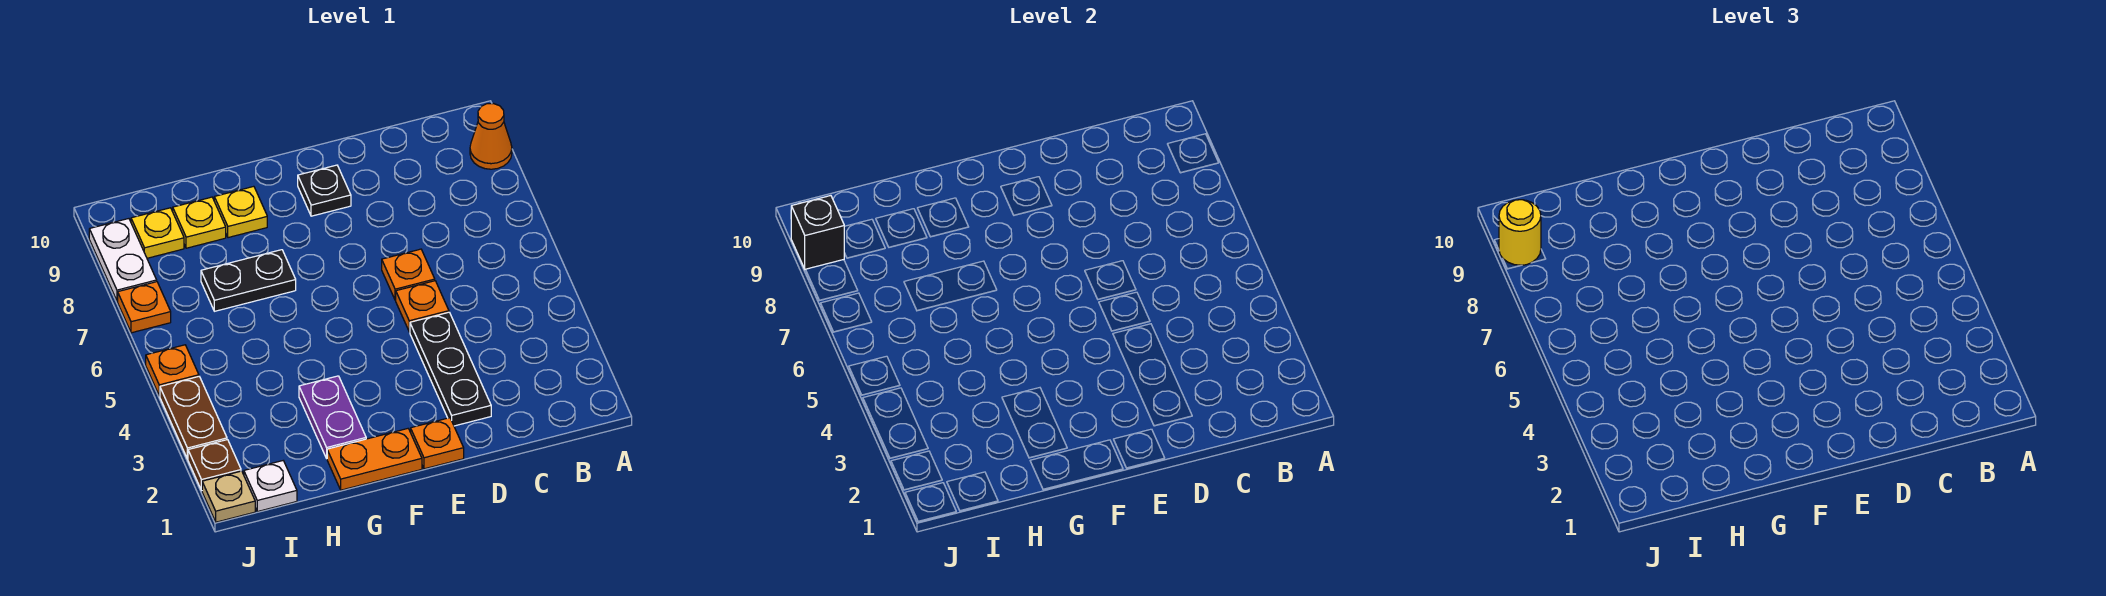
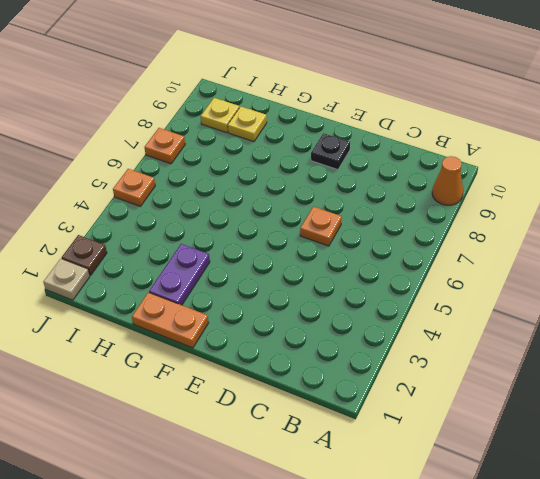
none -> black plate D2:D4 level 1
none -> orange plate D5 level 1
none -> orange plate E1 level 1

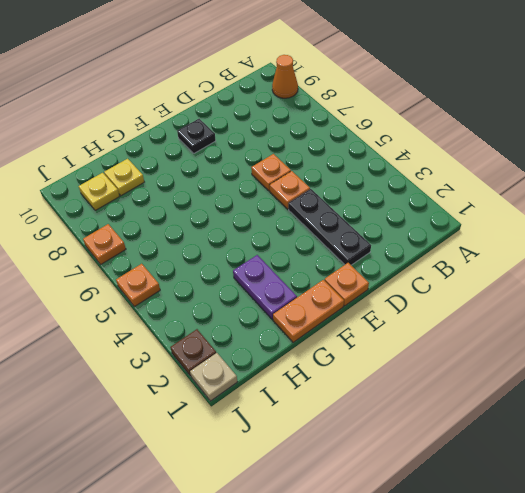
none -> black plate G7:H7 level 1
none -> yellow plate G9 level 1
none -> white plate I1 level 1

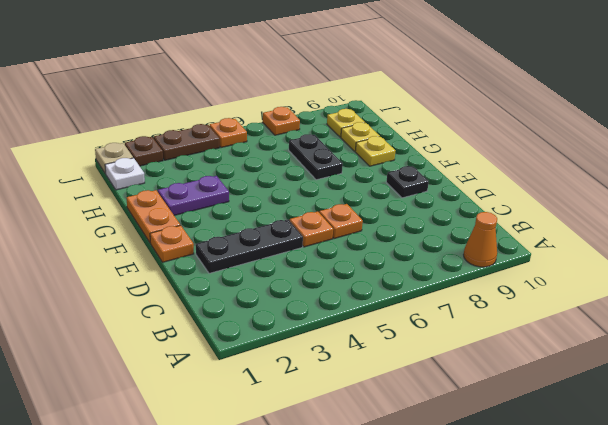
none -> white plate J8:J9 level 1
none -> black brick J9 level 2
none -> yellow round brick J9 level 3

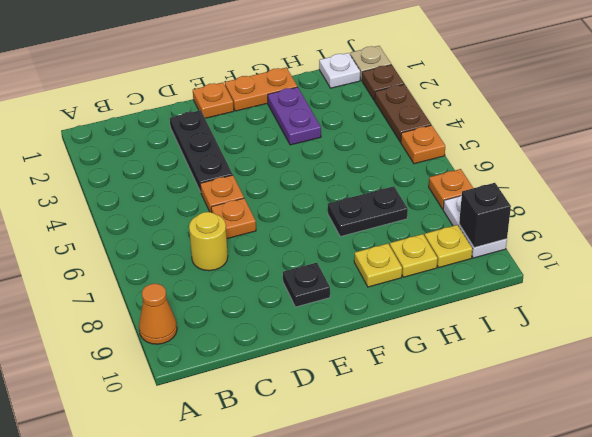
yellow round brick C7 level 1 -> yellow round brick J9 level 3

